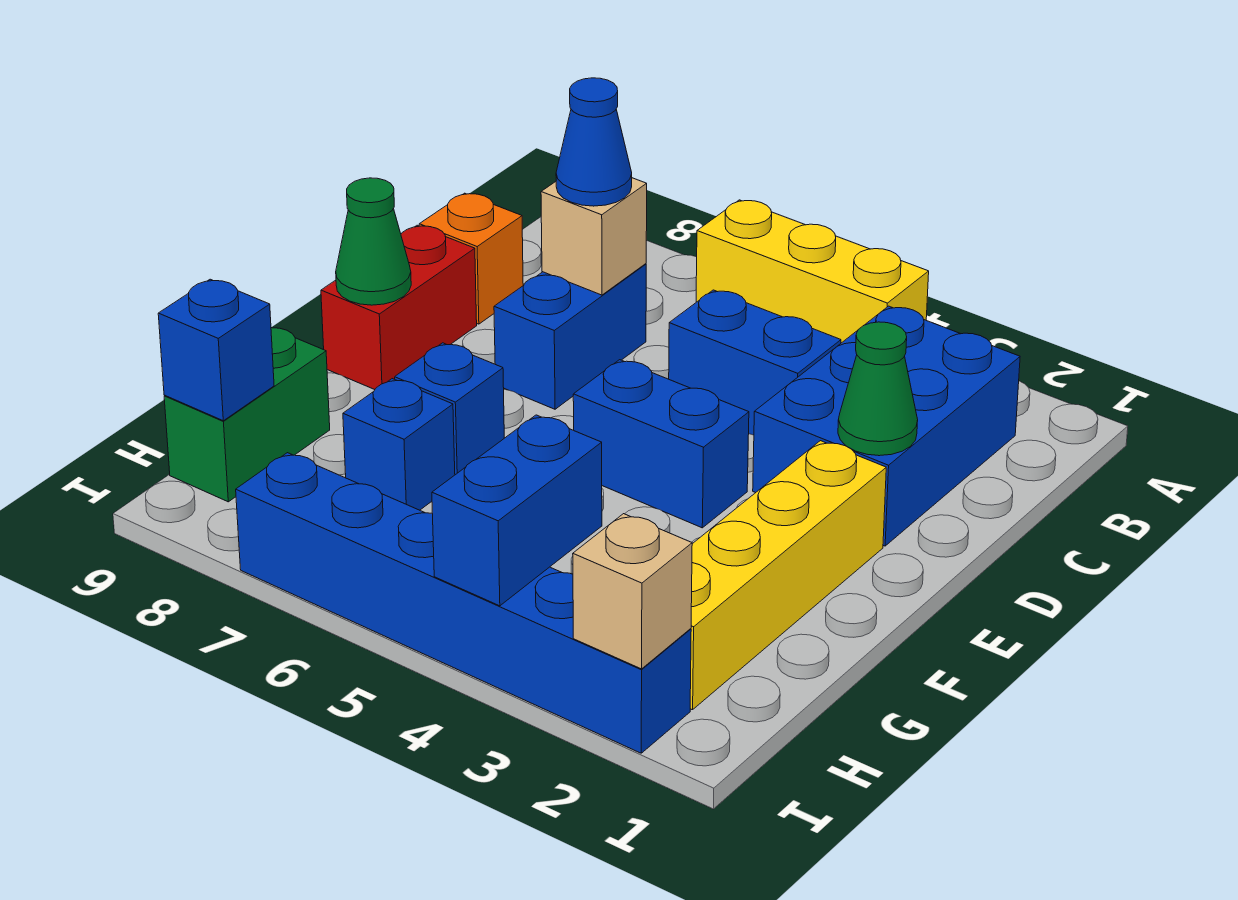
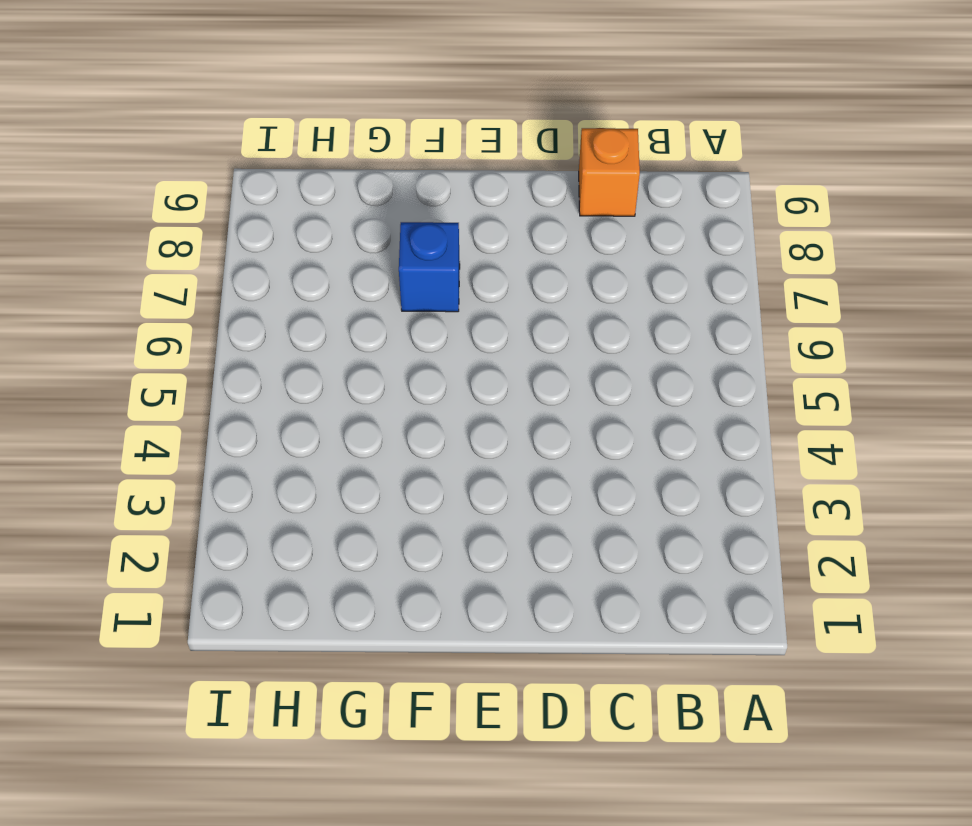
none -> yellow brick A4:A6 level 1
none -> blue brick B2:D3 level 1
none -> blue brick C4:C5 level 1

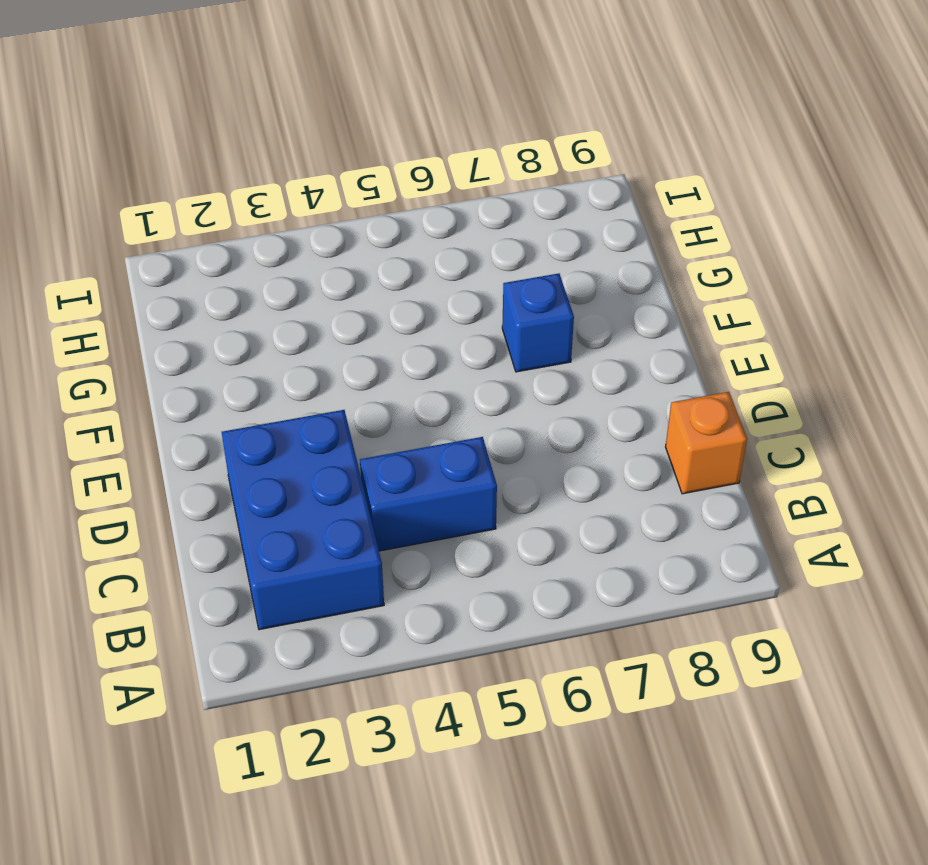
none -> yellow brick A4:A6 level 1
none -> blue brick C7:D7 level 1
none -> red brick D9:E9 level 1

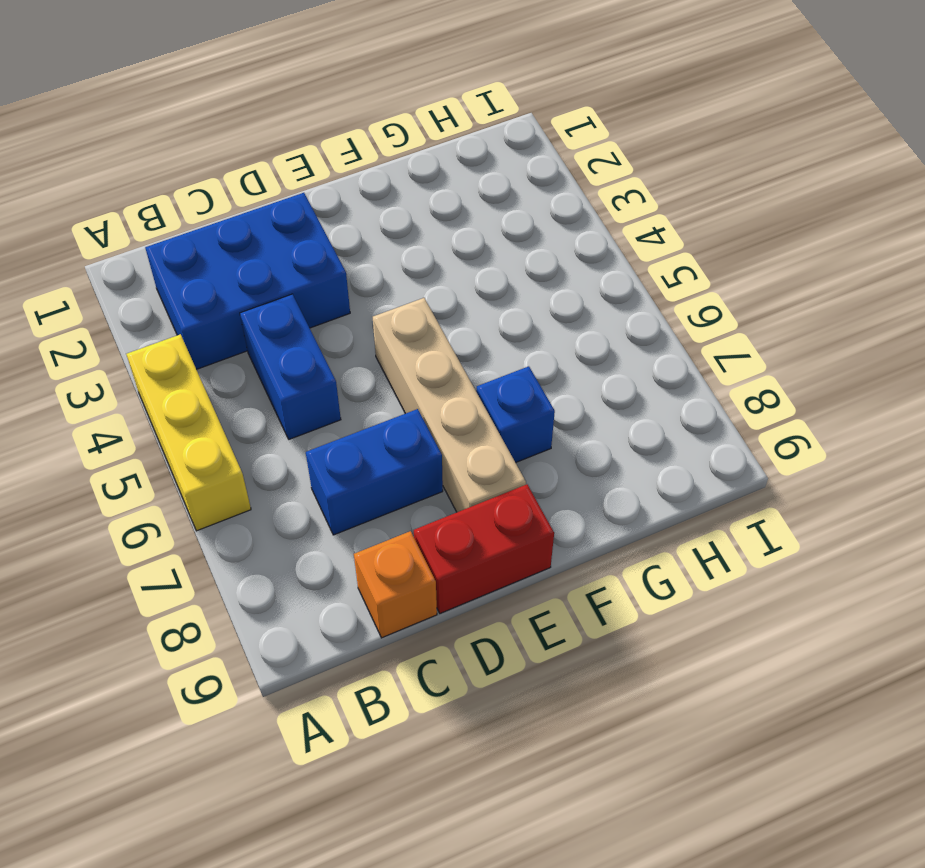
tan brick E5:E8 level 1 -> blue brick E4:E5 level 1
none -> yellow brick E2:H2 level 1
none -> blue brick G7 level 1
none -> green brick G9:H9 level 1

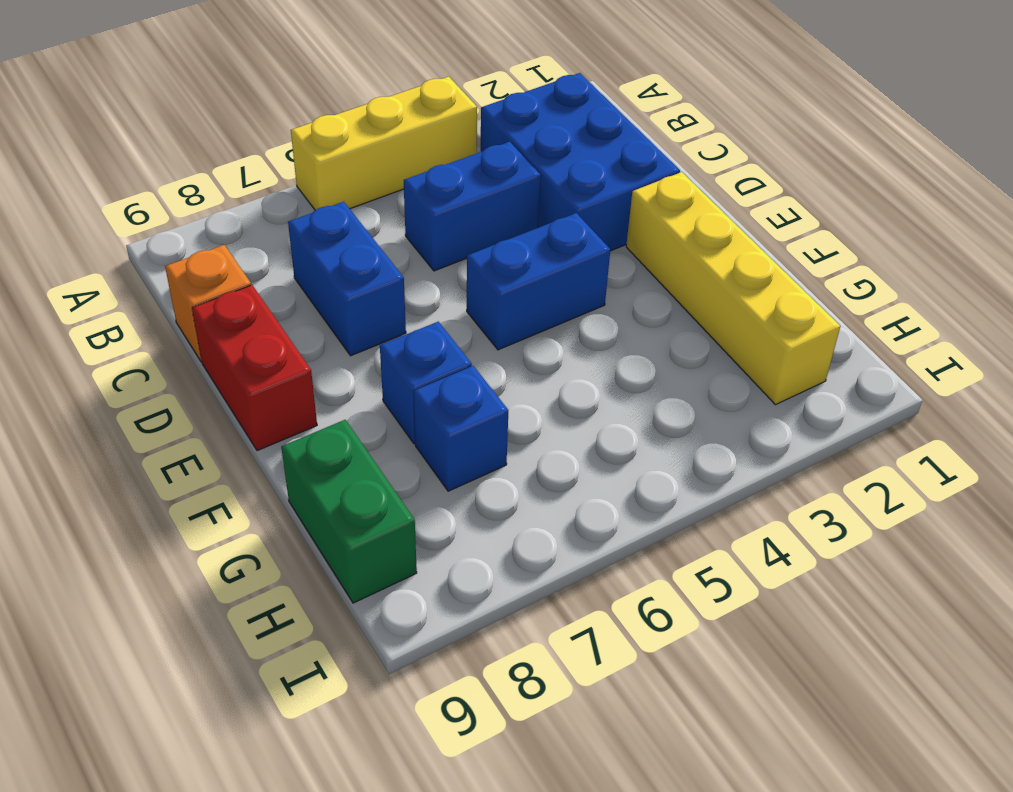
none -> blue brick I2:I7 level 1
none -> tan brick C7 level 2
none -> green cone D2 level 2

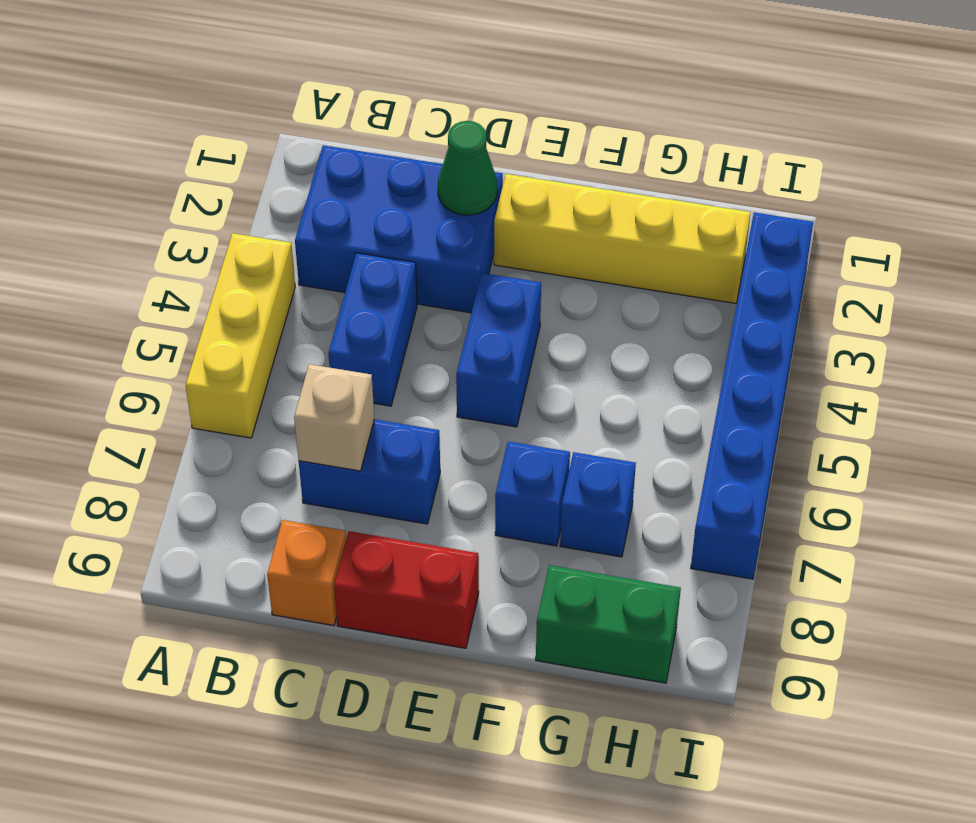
none -> green cone E9 level 2
none -> blue brick H4:I4 level 2
none -> blue brick H9 level 2

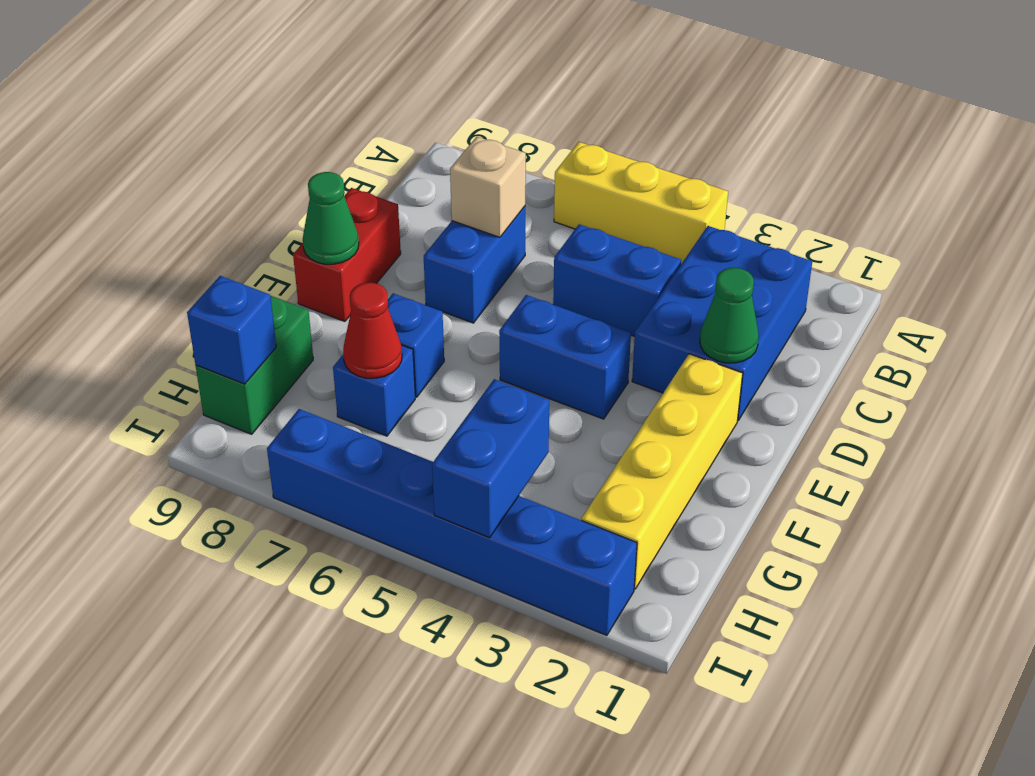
red cone G7 level 2 -> none
none -> orange brick C9 level 1
none -> tan brick I2 level 2
none -> blue cone C7 level 3

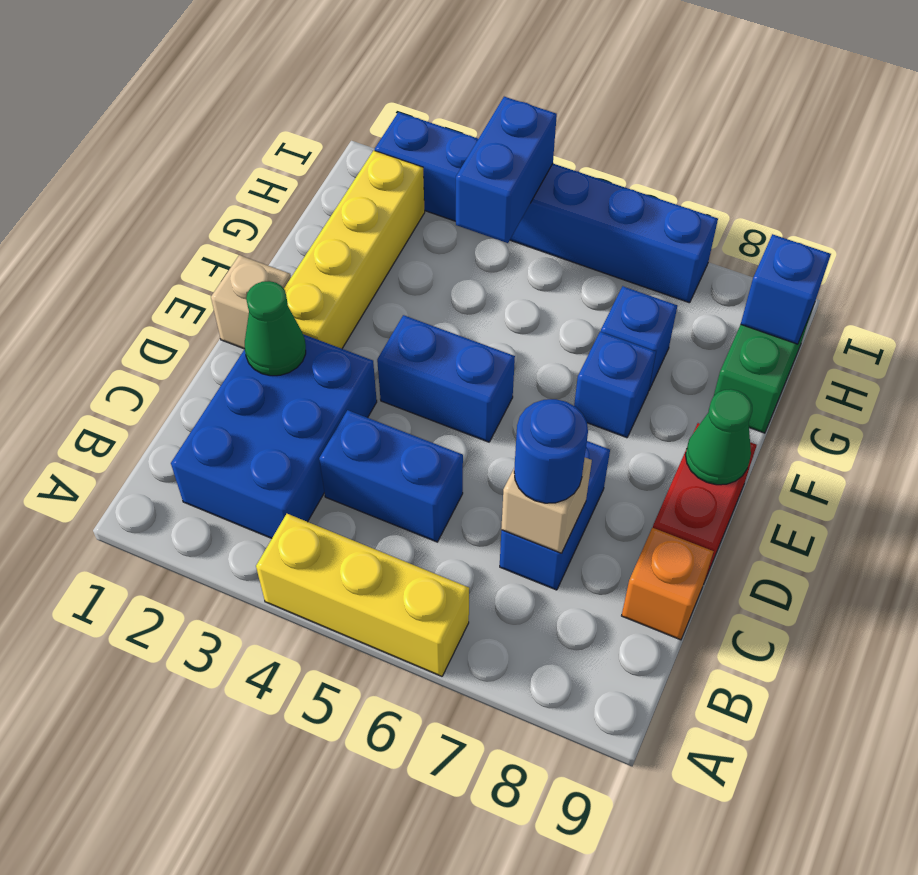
blue round brick C7 level 3 -> blue cone C7 level 3
tan brick E1 level 1 -> tan brick I2 level 2

